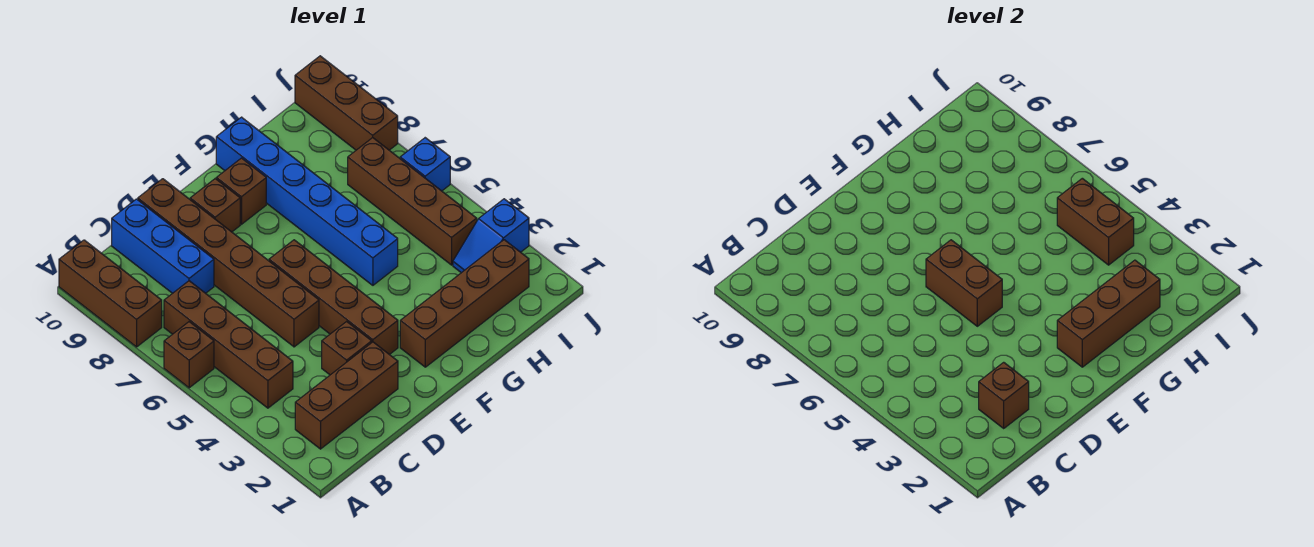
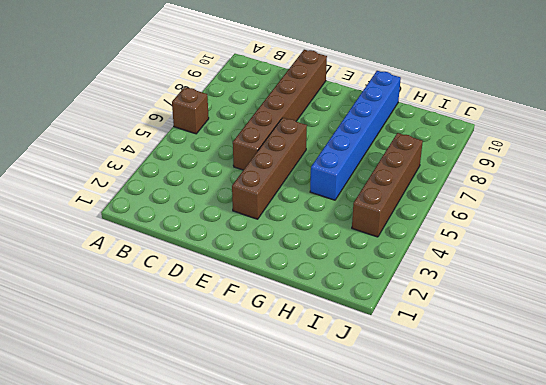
none -> brown brick A8:A10 level 1
none -> brown brick B2:D2 level 1
none -> brown brick B4:B7 level 1

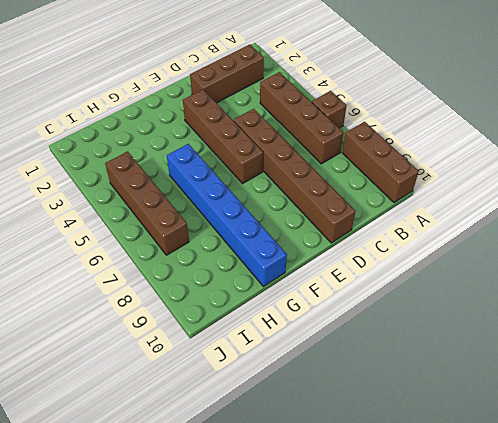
none -> blue brick C8:C10 level 1
none -> brown brick D3 level 1
none -> brown brick E9 level 1

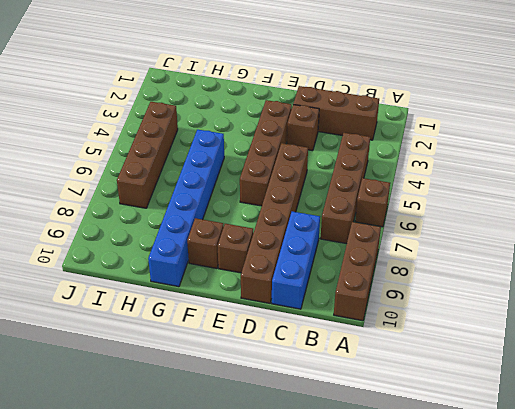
none -> brown brick F2:I2 level 1
none -> blue slope I3:J3 level 1 top J
none -> blue brick J6 level 1

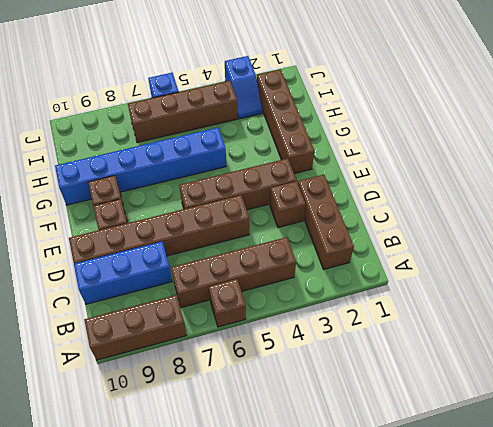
none -> brown brick J8:J10 level 1
none -> brown brick C2 level 2
none -> brown brick E5:E6 level 2

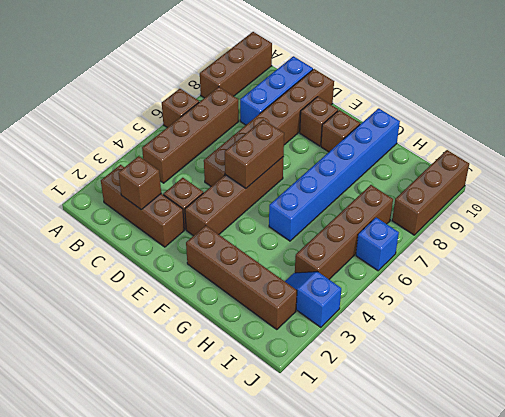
none -> brown brick F2:H2 level 2
none -> brown brick I4:I5 level 2

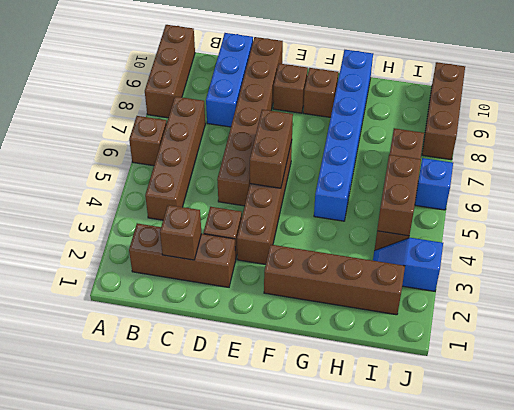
none -> brown brick F2:H2 level 2

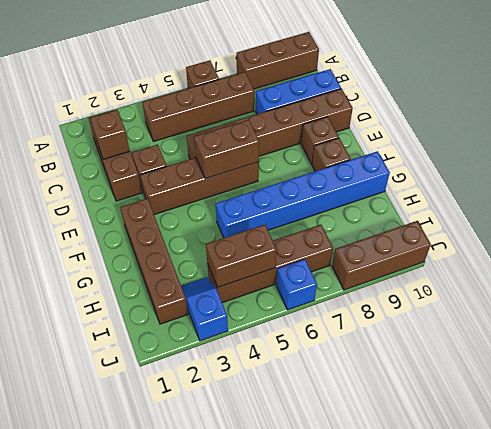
none -> brown brick F2:H2 level 2

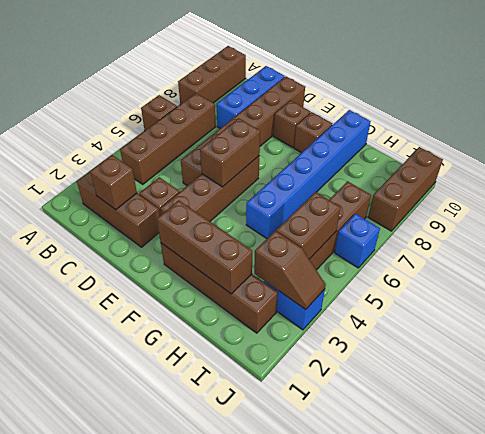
brown slope I3:J3 level 2 top I -> none

